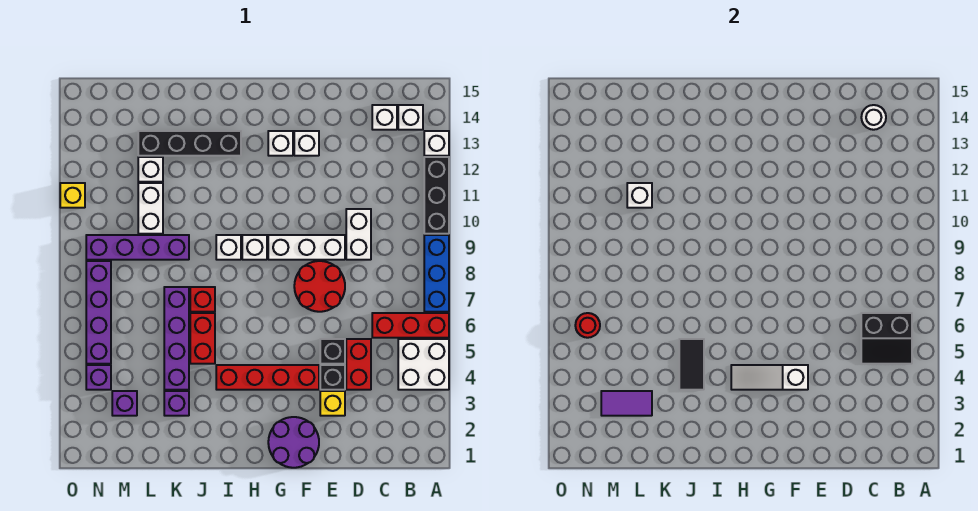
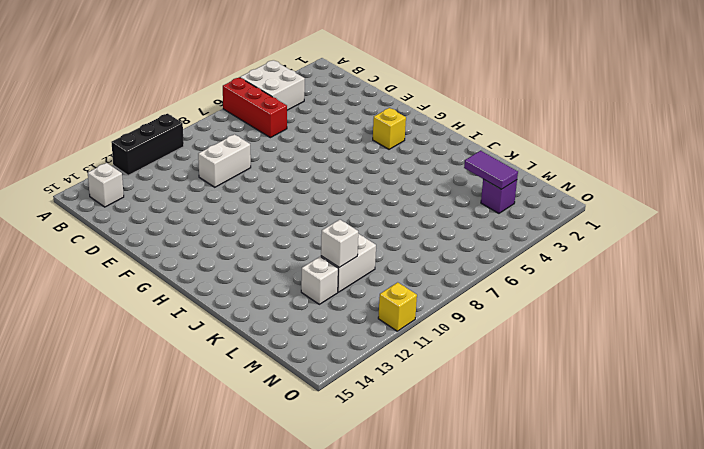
yellow brick G3 level 1 -> yellow brick E3 level 1
none -> blue brick A7:A9 level 1
none -> white brick A13 level 1
none -> white brick C14 level 1
none -> red brick D4:D5 level 1

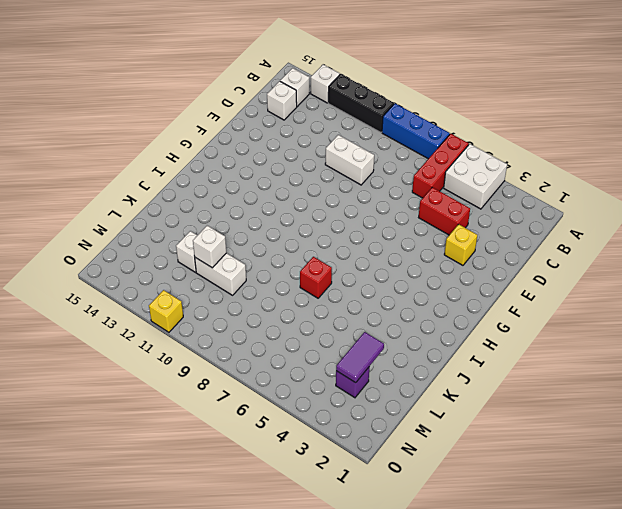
none -> black brick E4 level 1
none -> black brick E5 level 1
none -> red round brick E7:F8 level 1
none -> white brick E9:G9 level 1

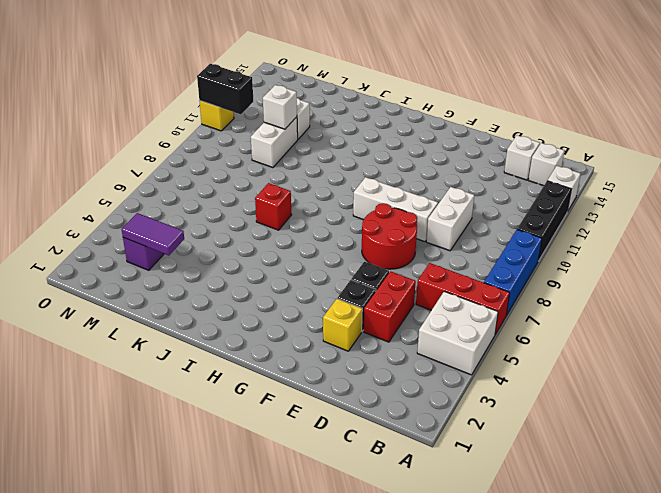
black brick N11:O11 level 2 -> none
none -> purple round brick F1:G2 level 1
none -> red brick F4:I4 level 1
none -> white brick F13 level 1
none -> white brick G13 level 1

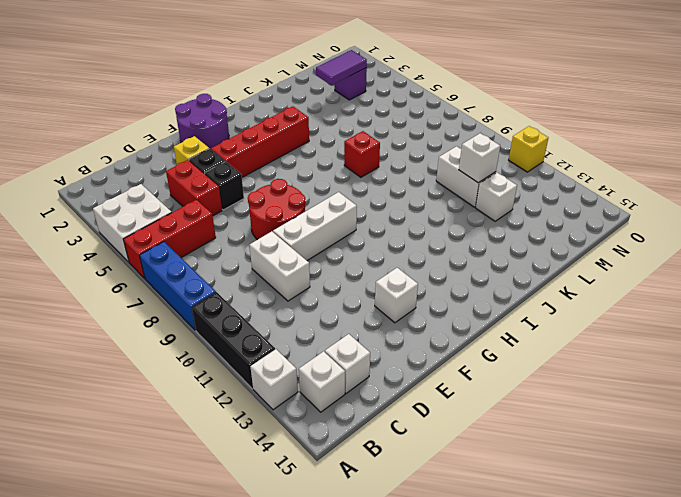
none -> white brick G13 level 1
none -> white brick H9 level 1
none -> white brick I9 level 1
none -> black brick I13:L13 level 1

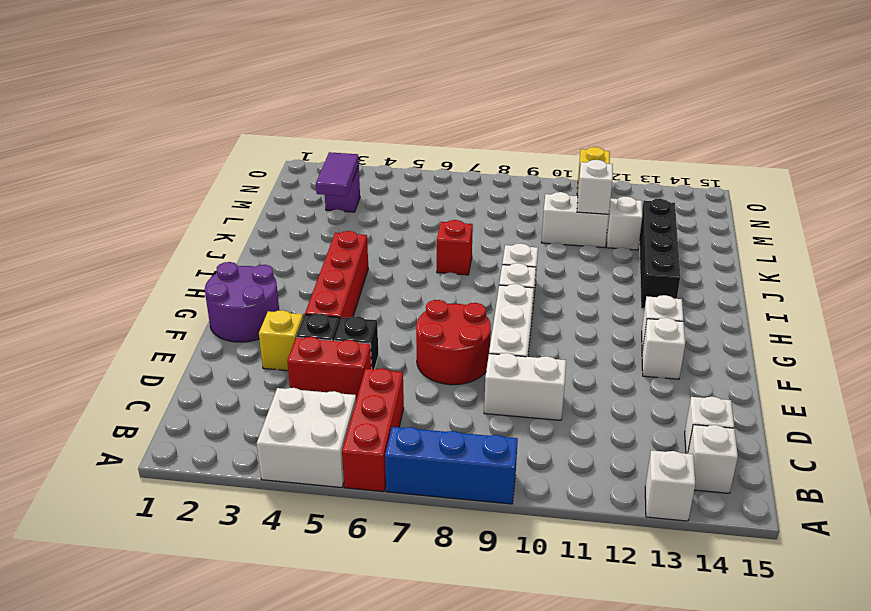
none -> black brick A10:A12 level 1
none -> red brick J5:J6 level 1
none -> purple brick K3 level 1
none -> purple brick K4:K7 level 1

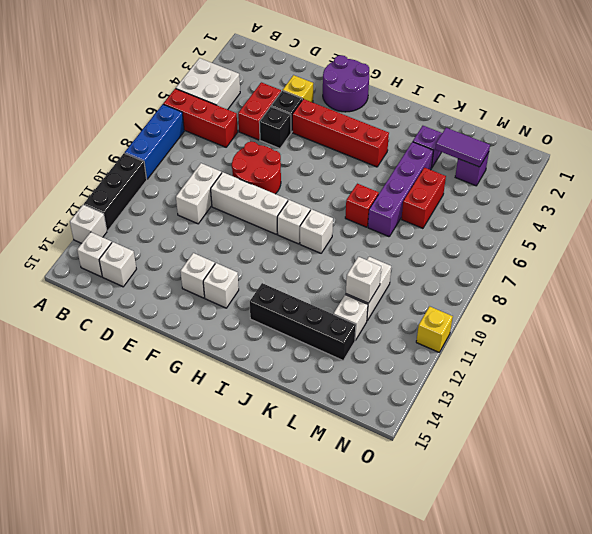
red brick L5:L6 level 1 -> red brick J5:J6 level 1
none -> purple brick K9:N9 level 1
none -> purple brick N4 level 1
none -> purple brick N5:N8 level 1
none -> black slope B5:C6 level 2 top 6

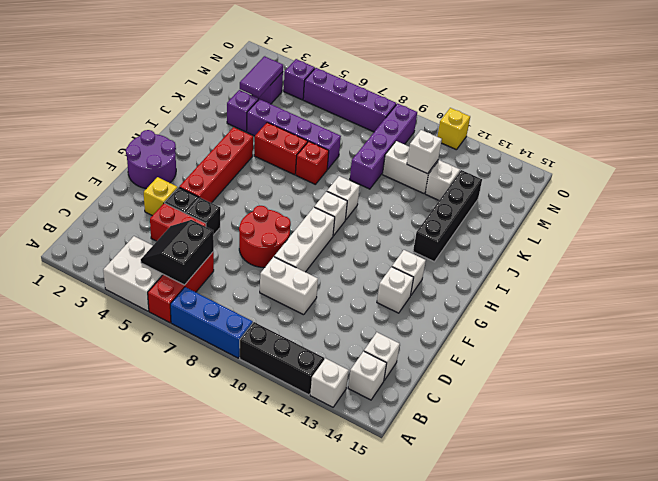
none -> white round brick C14 level 2
none -> white slope F4:H4 level 2 top F
none -> black tile J4:J5 level 2
none -> red round brick N6 level 2

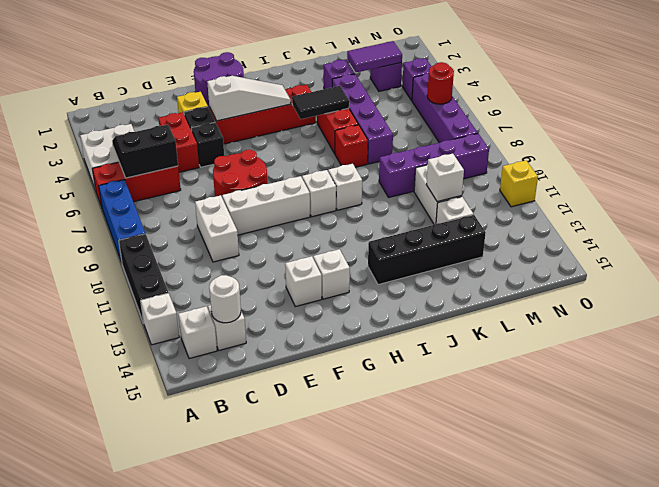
black tile I5:J5 level 2 -> black tile J4:J5 level 2

